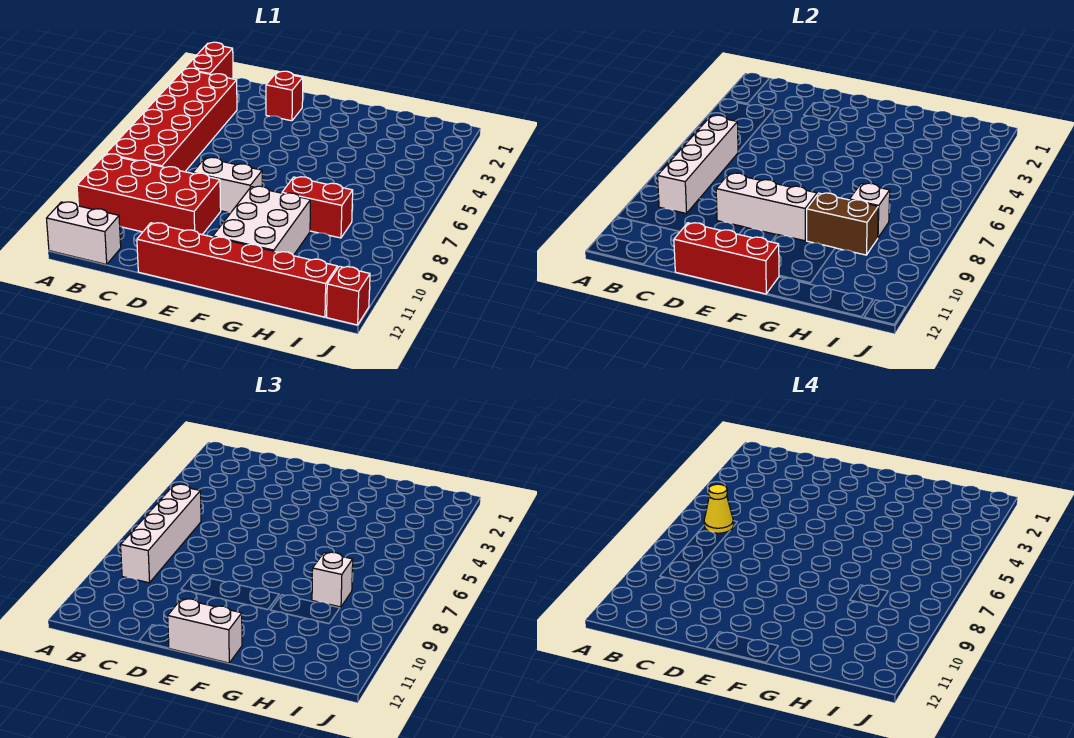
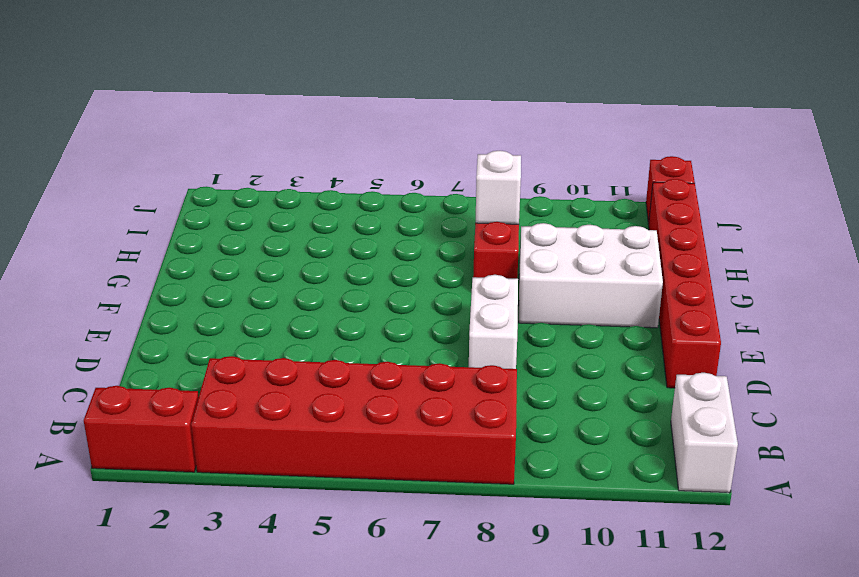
none -> red brick A9:D10 level 1
none -> red brick D2 level 1
none -> white brick B6:B9 level 2

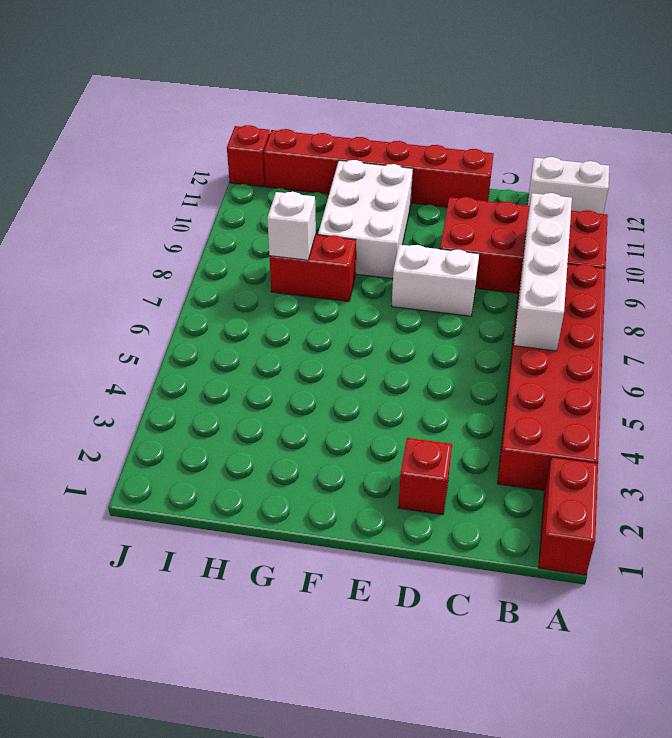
none -> white brick D9:F9 level 2
none -> red brick D12:F12 level 2
none -> brown brick G9:H9 level 2

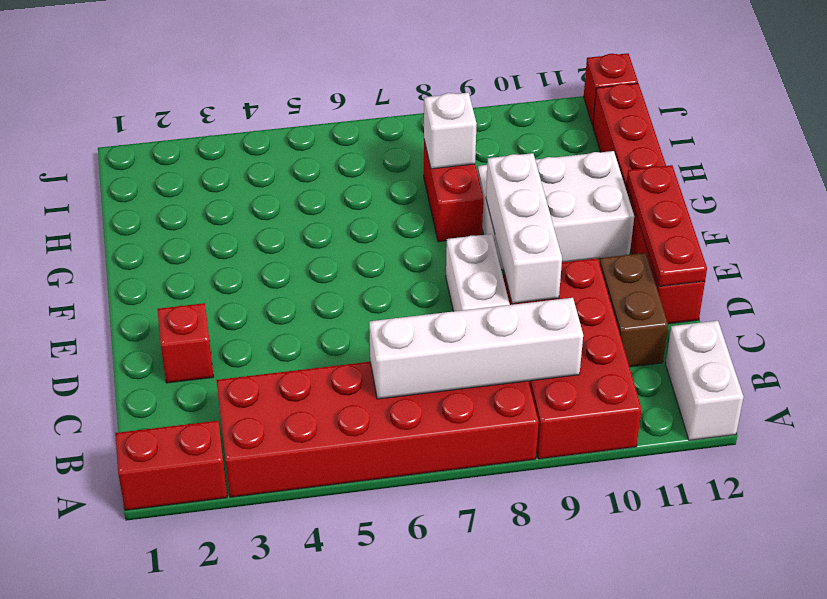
brown brick C11:D11 level 1 -> brown brick G9:H9 level 2
red plate D12:F12 level 2 -> red brick D12:F12 level 2
none -> white brick B6:B9 level 3
none -> white brick E12:F12 level 3
none -> white brick H8 level 3

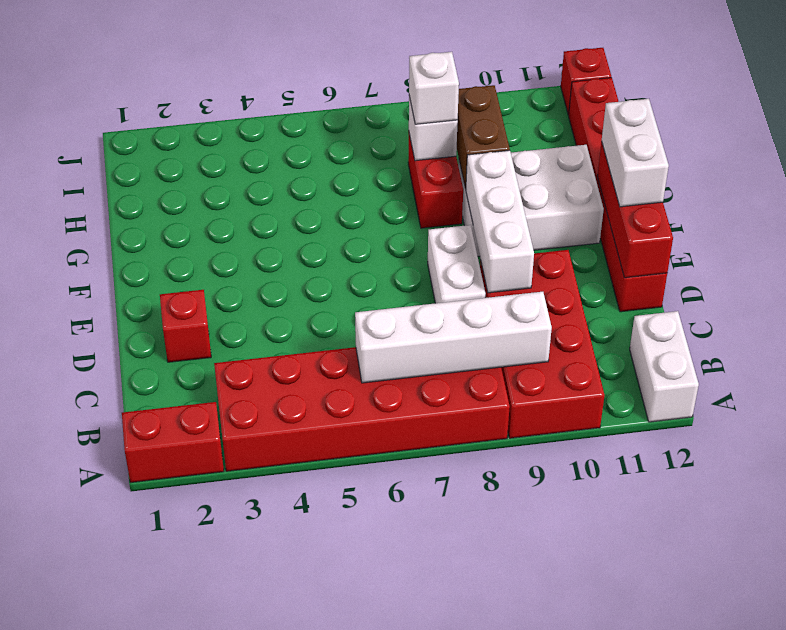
none -> white brick B6:B9 level 3
none -> yellow cone B6 level 4

